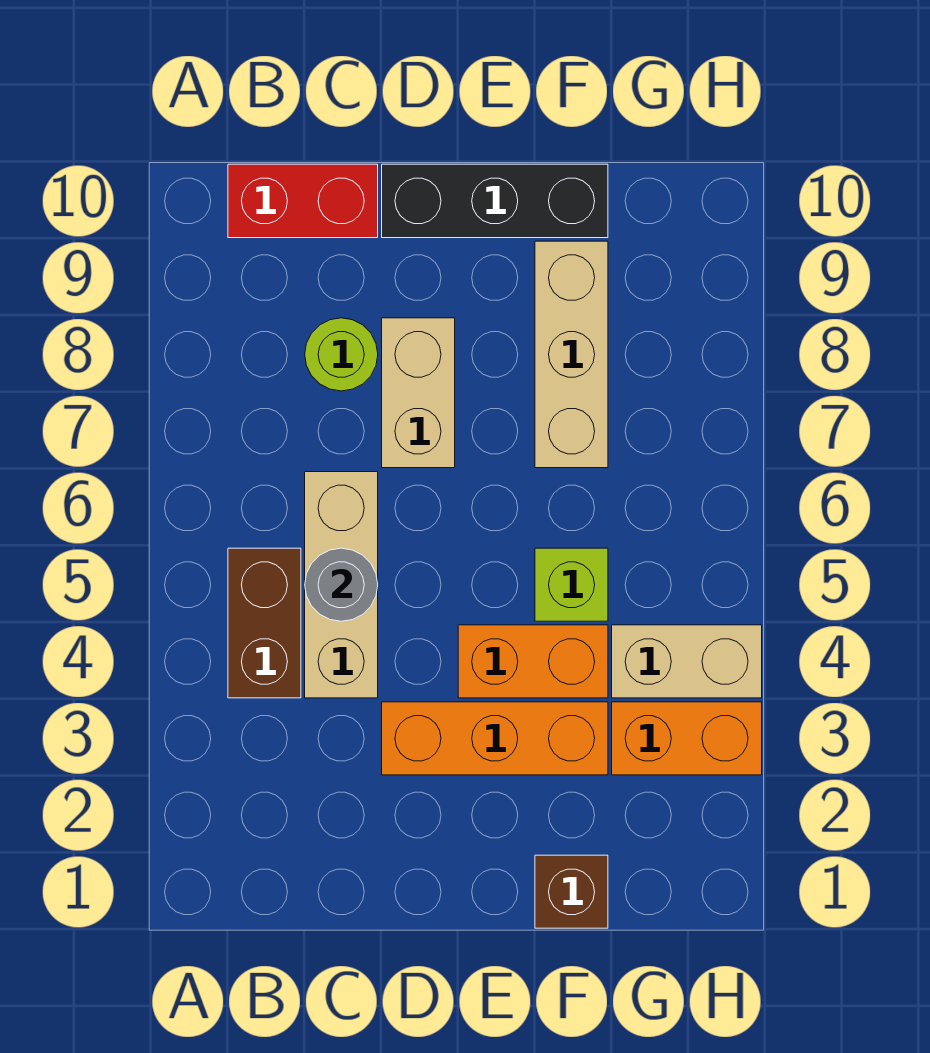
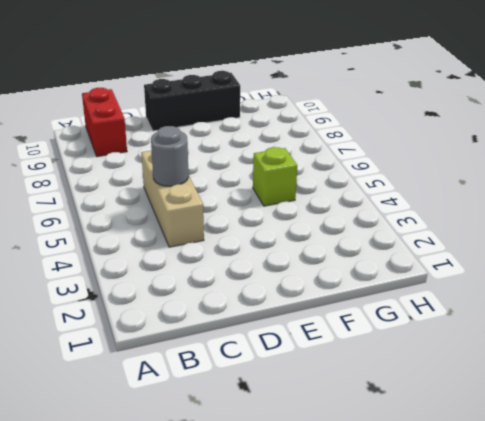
red brick B9:B10 level 1 -> red brick B10:C10 level 1
none -> brown brick B4:B5 level 1
none -> lime round brick C8 level 1
none -> orange brick D3:F3 level 1

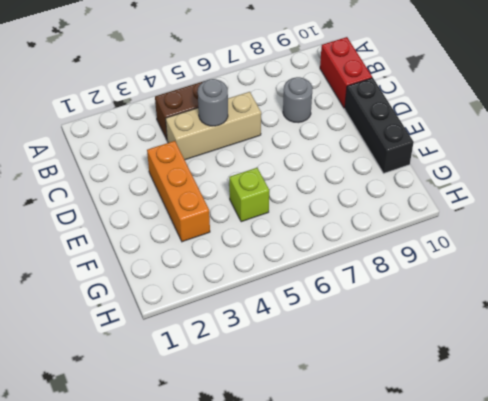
grey round brick C8 level 1 -> lime round brick C8 level 1
none -> tan brick D7:D8 level 1
none -> orange brick E4:F4 level 1
none -> brown brick F1 level 1

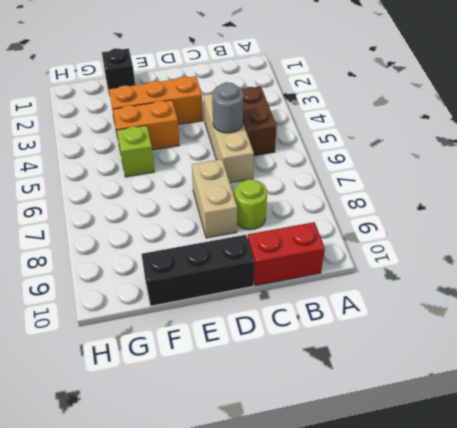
black brick F1 level 1 -> brown brick F1 level 1
none -> tan brick F7:F9 level 1
none -> orange brick G3:H3 level 1
none -> tan brick G4:H4 level 1

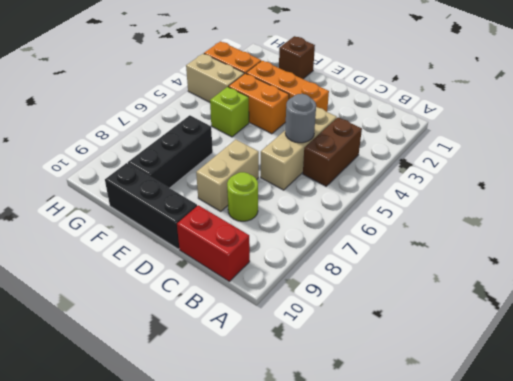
black brick F7:F9 level 1 -> tan brick F7:F9 level 1

